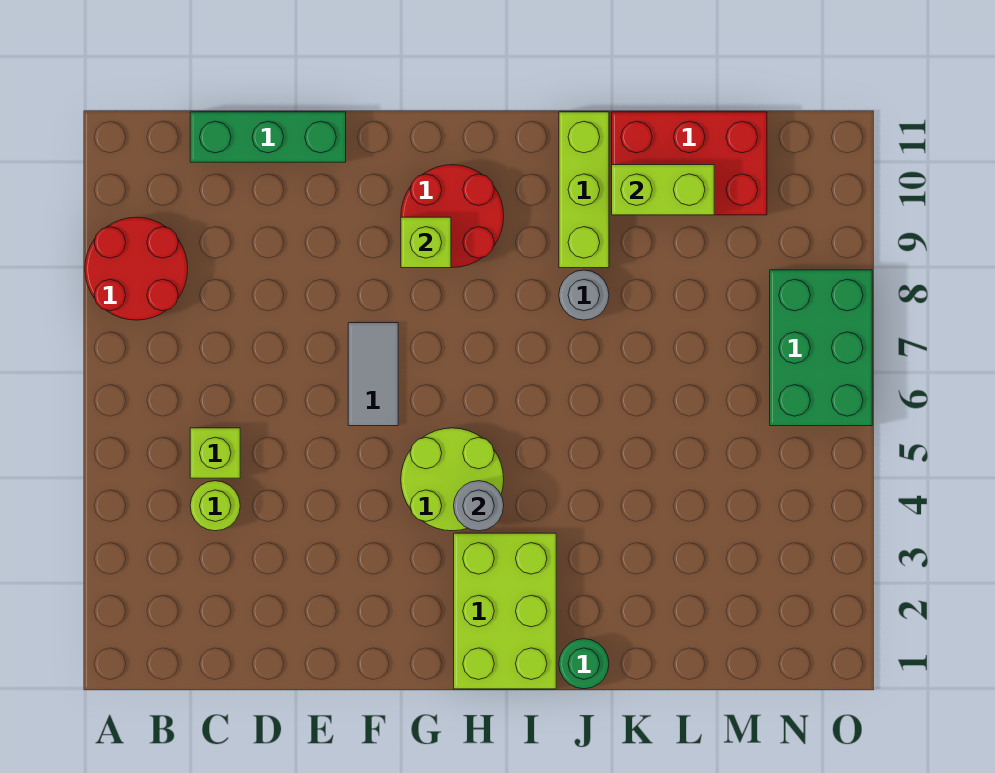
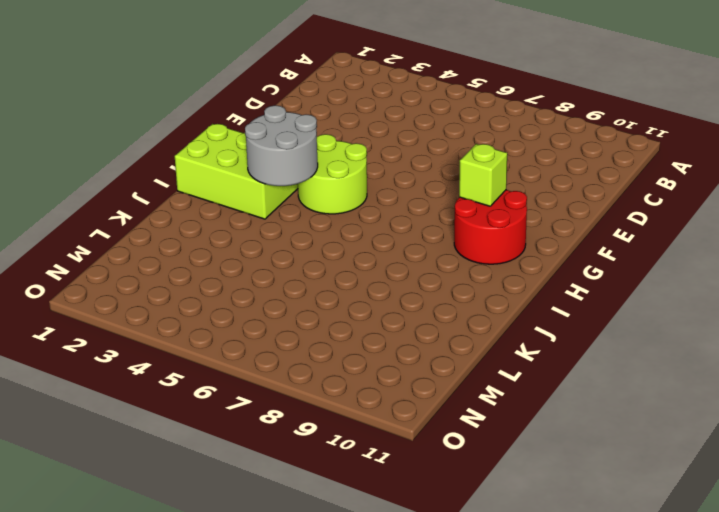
grey round brick H3:I4 level 2 -> grey round brick H4 level 2
none -> red round brick A8:B9 level 1
none -> lime round brick C4 level 1
none -> lime brick C5 level 1

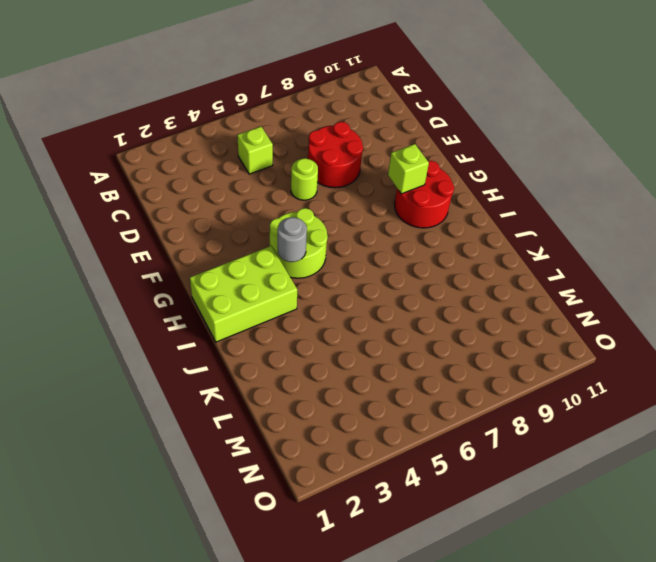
red round brick D7:E8 level 1 -> red round brick A8:B9 level 1
lime round brick E6 level 1 -> lime round brick C4 level 1
none -> green brick C11:E11 level 1
none -> grey tile F6:F7 level 1
none -> green round brick J1 level 1

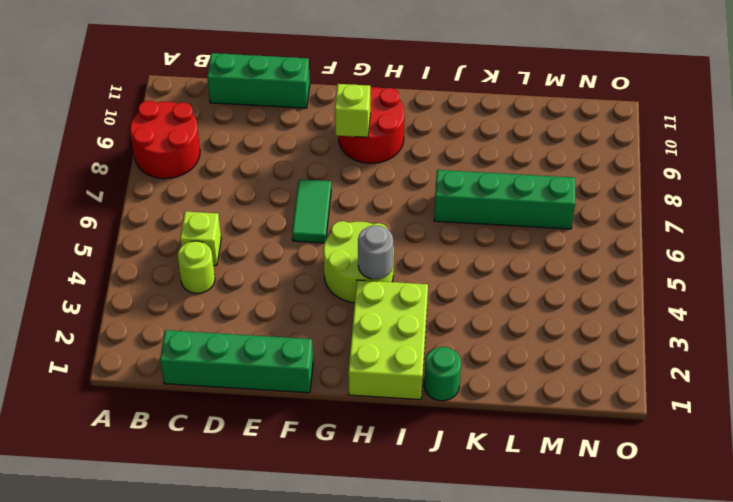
green brick C1:F1 level 1 -> none
green tile F6:F7 level 1 -> grey tile F6:F7 level 1
green brick J7:M7 level 1 -> none
none -> grey round brick J8 level 1
none -> lime brick J9:J11 level 1
none -> red brick K10:M11 level 1

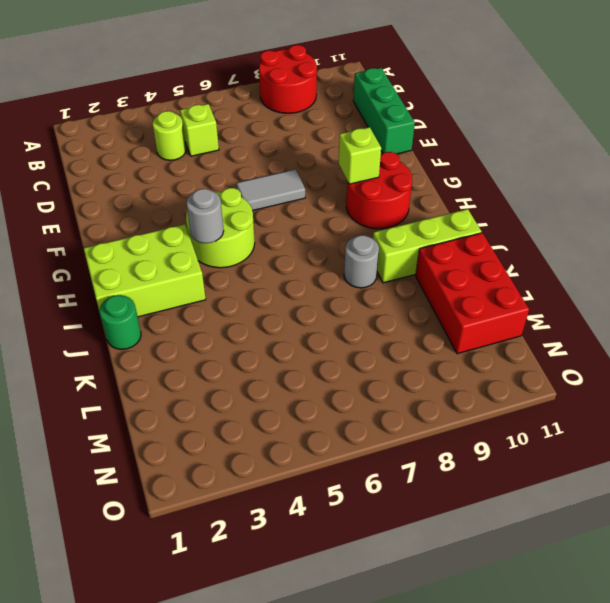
none -> green brick N6:O8 level 1
none -> lime brick K10:L10 level 2

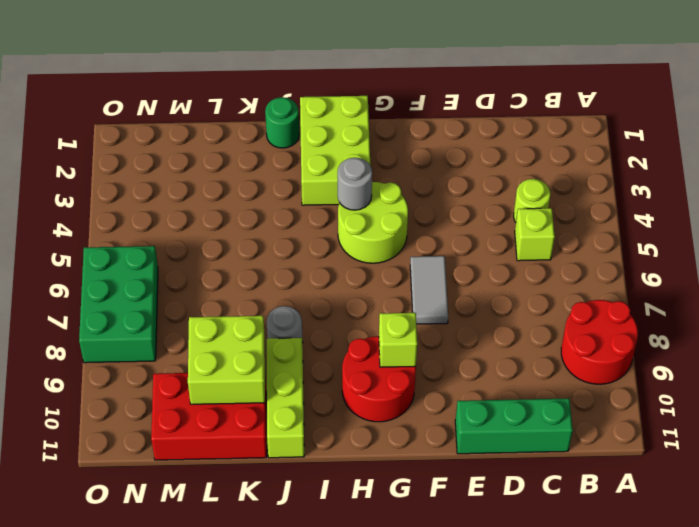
lime brick K9:L10 level 2 -> lime brick K10:L10 level 2

